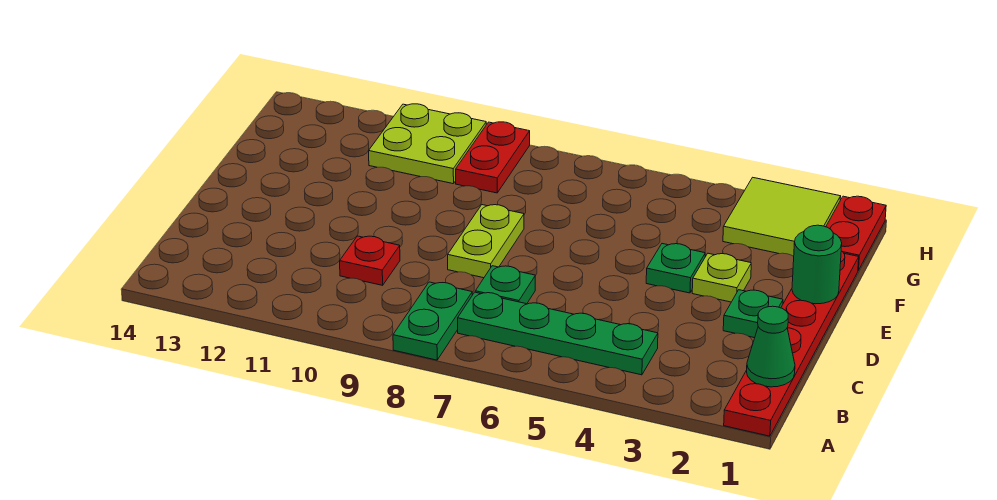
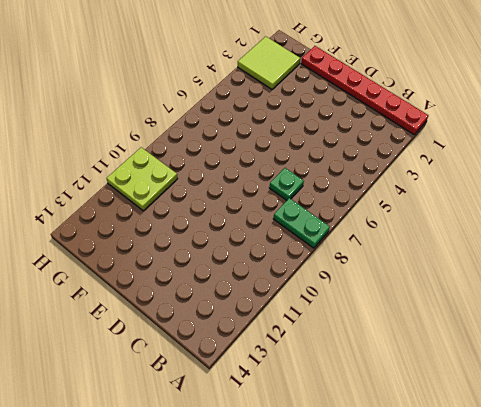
none -> green plate B4:B7 level 1
none -> red plate C10 level 1
none -> green plate D2 level 1

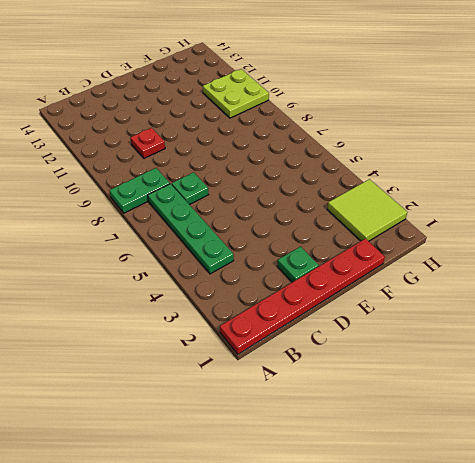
none -> lime plate D8:E8 level 1
none -> lime plate E3 level 1
none -> green plate E4 level 1

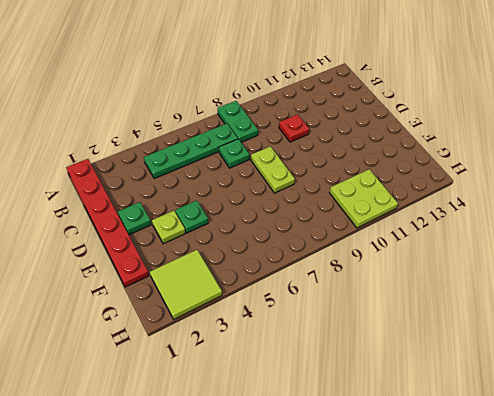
none -> red plate G1:H1 level 1
none -> red plate G9:H9 level 1
none -> green cone B1 level 2

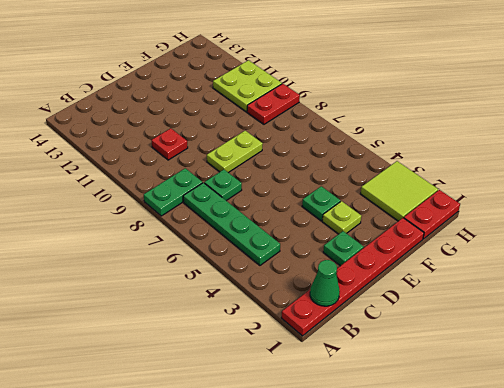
none -> green round brick E1 level 2

